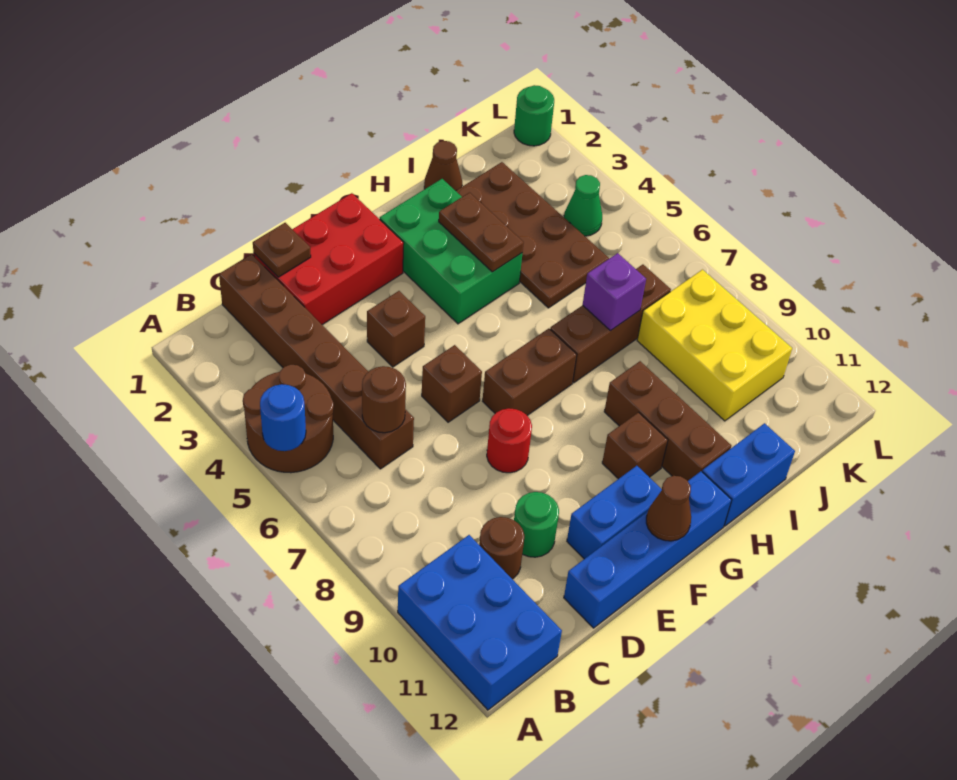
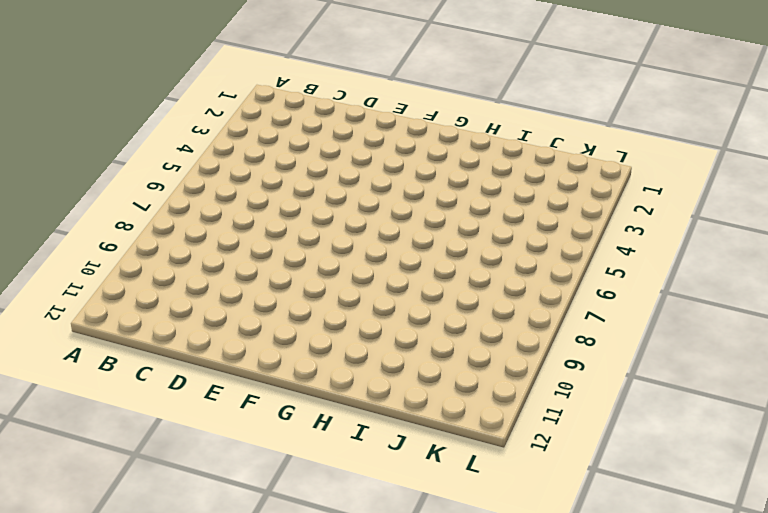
none -> brown round brick A4:B5 level 1
none -> blue brick A10:B12 level 1
none -> brown brick C1:C6 level 1

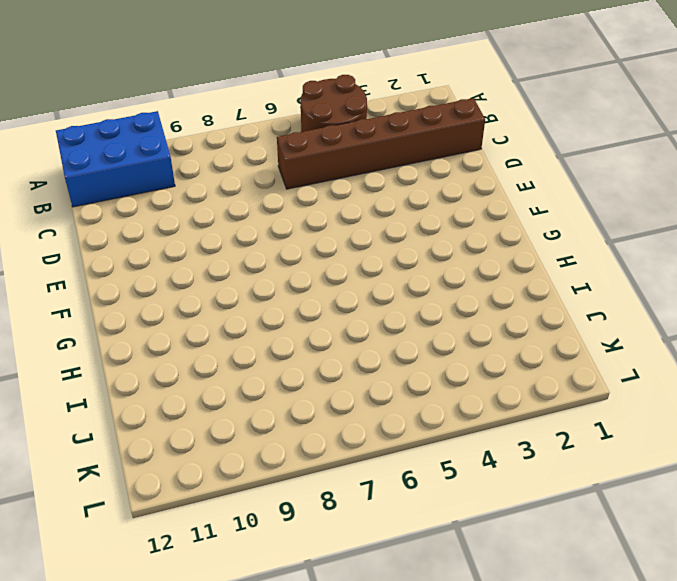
none -> brown round brick C10 level 1
none -> red brick D1:F2 level 1
none -> green round brick D10 level 1

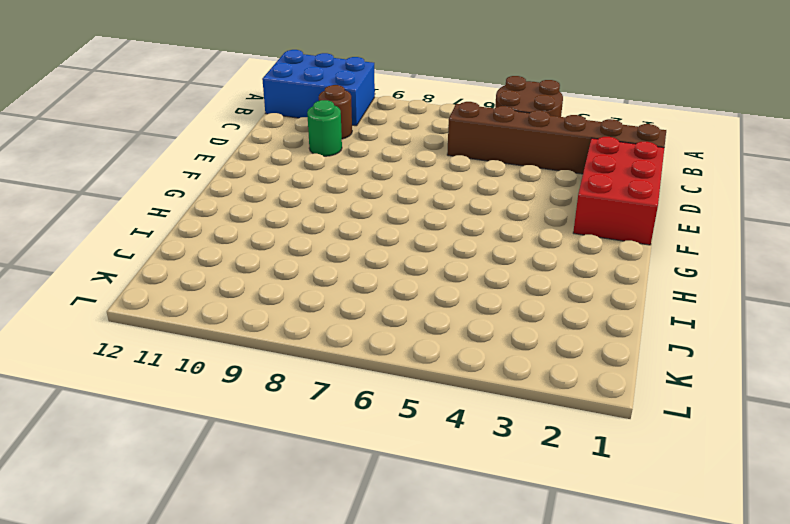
none -> blue brick D12:G12 level 1
none -> brown brick E4 level 1
none -> brown brick E6 level 1

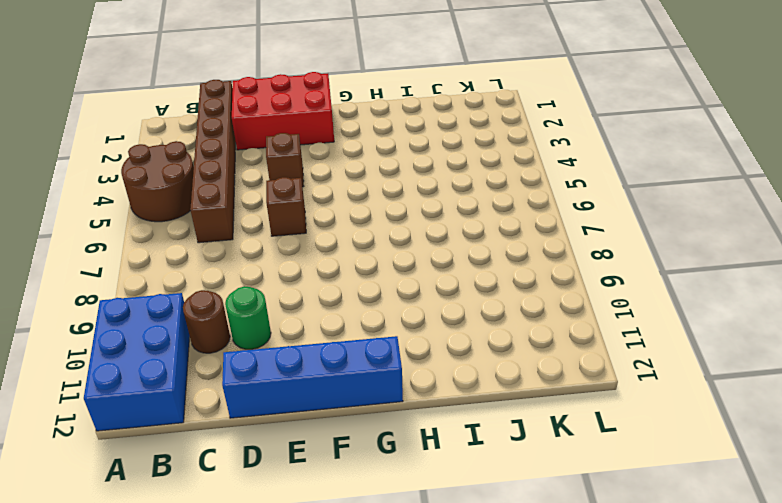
none -> red round brick E8 level 1
none -> blue brick E11:F11 level 1
none -> brown brick F7:G7 level 1

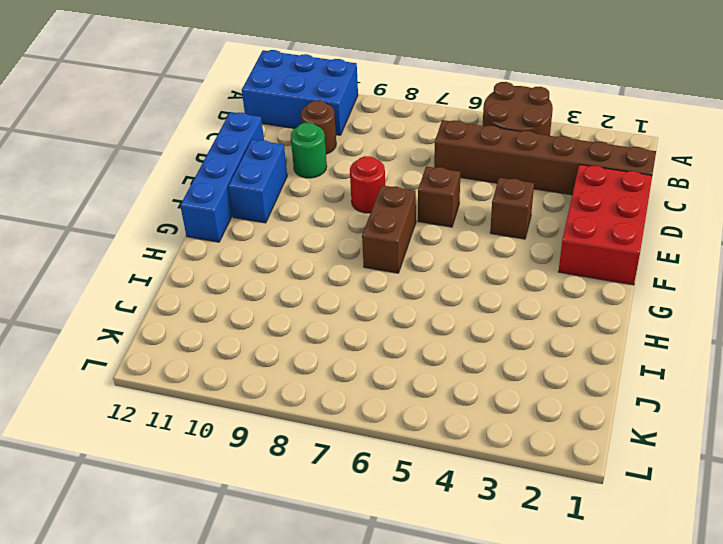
none -> green brick G2:H4 level 1
none -> brown brick G10 level 1
none -> brown brick H7:J7 level 1

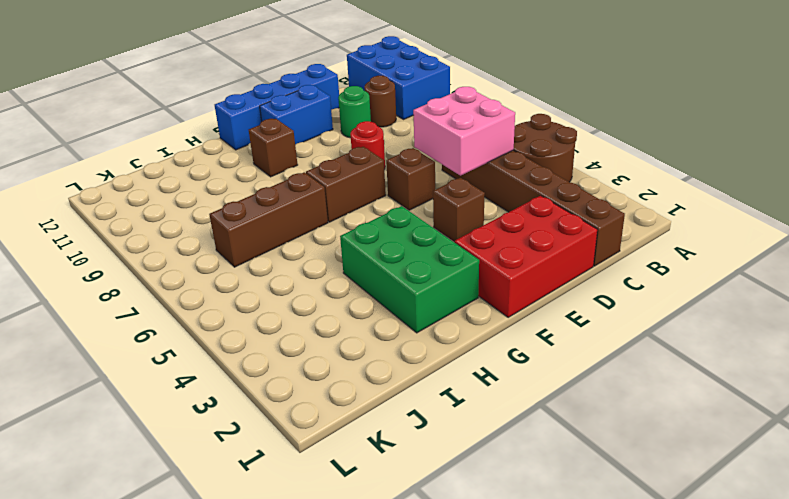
pink brick C5:D6 level 2 -> brown round brick C6 level 2
none -> brown brick H9:H11 level 1
none -> blue brick H12:I12 level 1
none -> brown cone I1 level 1

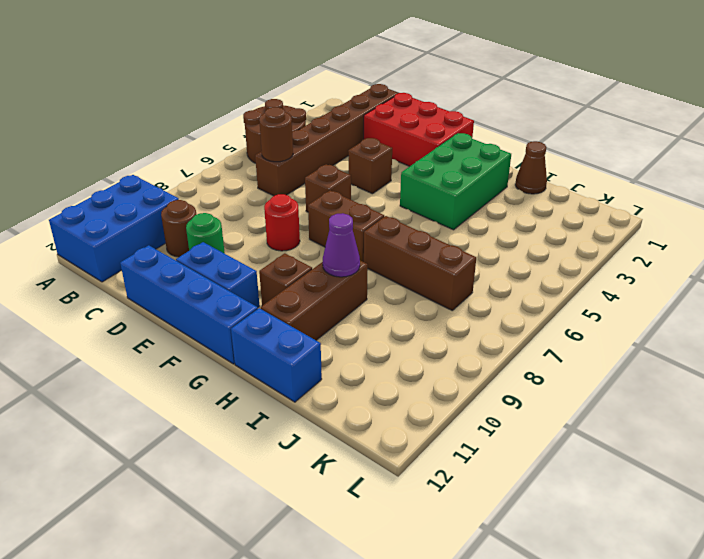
purple cone H9 level 2 -> none
none -> brown plate I2:J5 level 1
none -> yellow brick J8:K10 level 1
none -> green cone K4 level 1

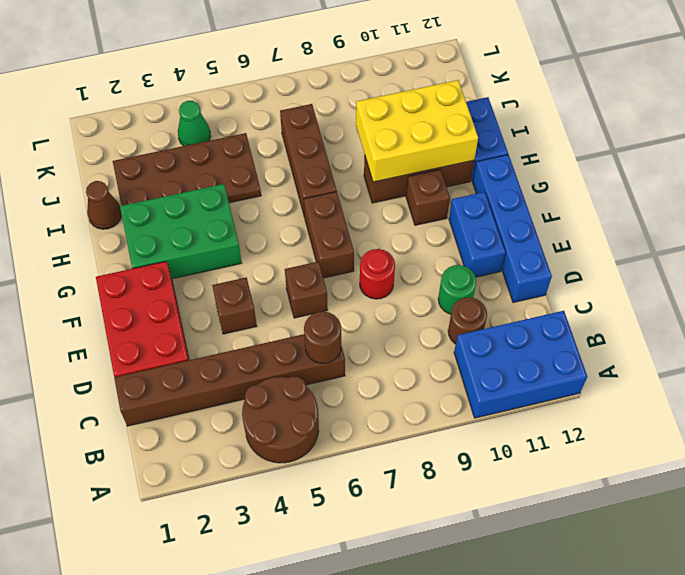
yellow brick H9:I11 level 2 -> yellow brick J8:K10 level 1
none -> green round brick L1 level 1
none -> blue round brick A5 level 2
none -> brown plate D1 level 2

